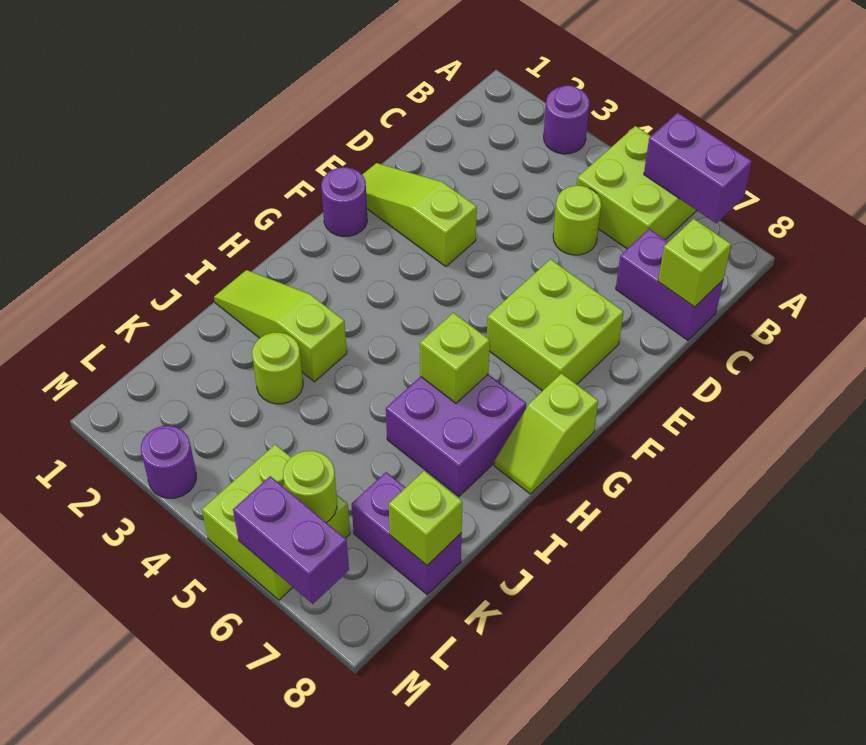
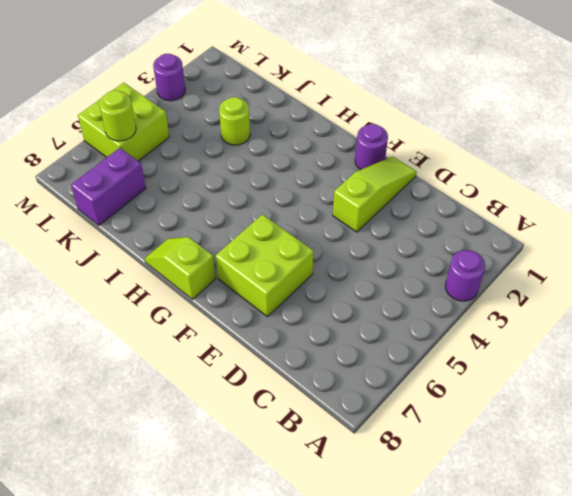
none -> lime brick A5:B6 level 1
none -> lime round brick C5 level 1
none -> purple brick C7:C8 level 1

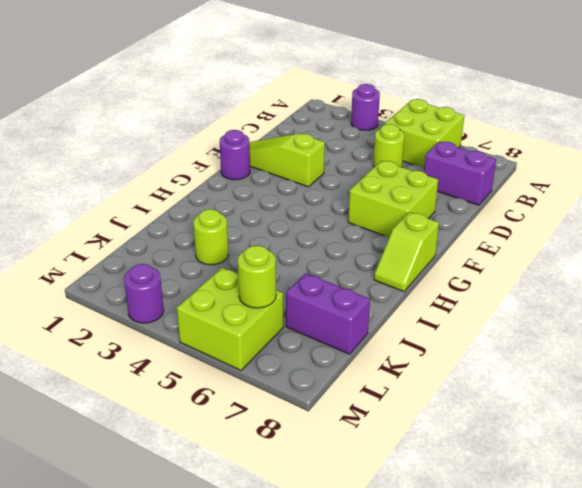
none -> purple brick H6:I7 level 1
none -> lime slope I1:I3 level 1 top 3
none -> purple brick A6:A7 level 2

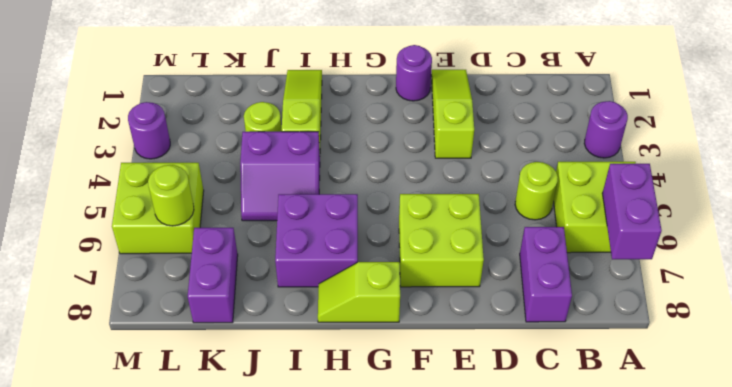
purple slope I4:J5 level 1 top 4 -> none
none -> lime brick C8 level 2
none -> lime brick H6 level 2
none -> lime brick K8 level 2

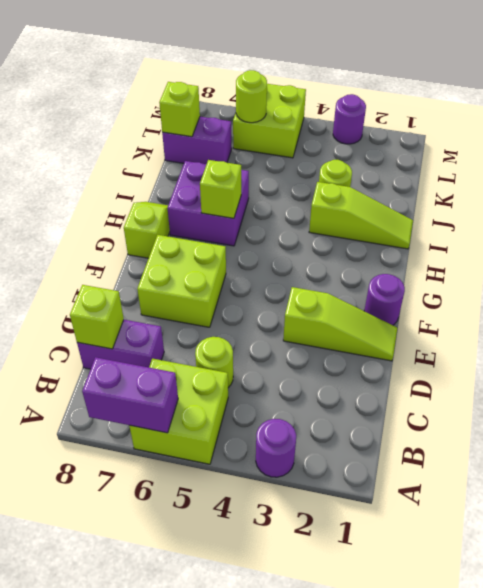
none -> purple brick M6:M7 level 2

